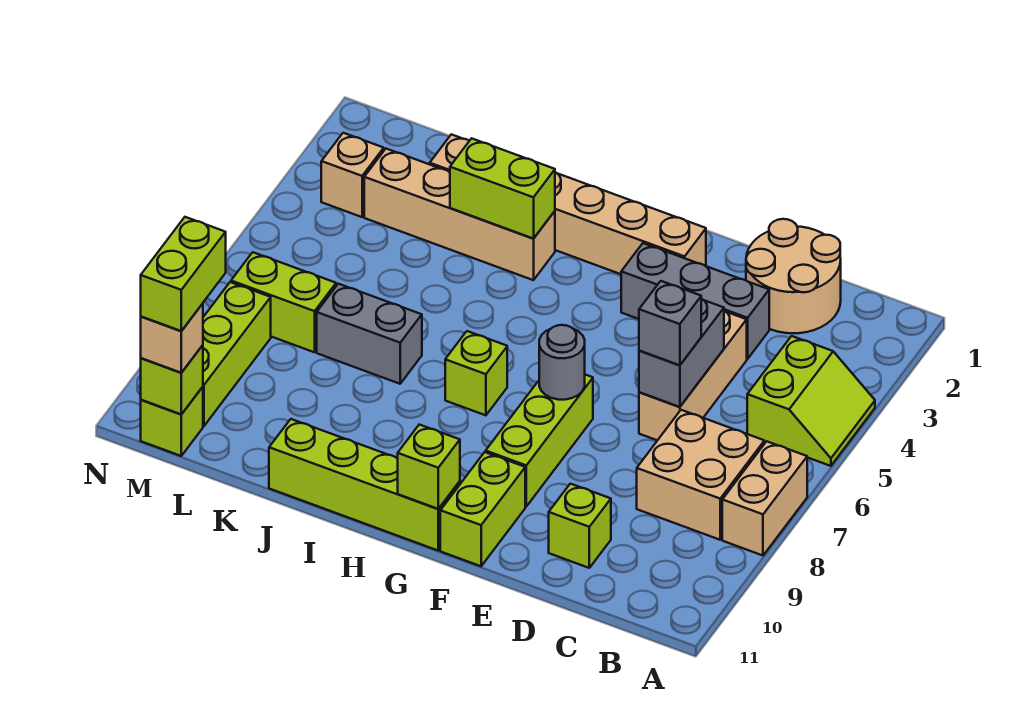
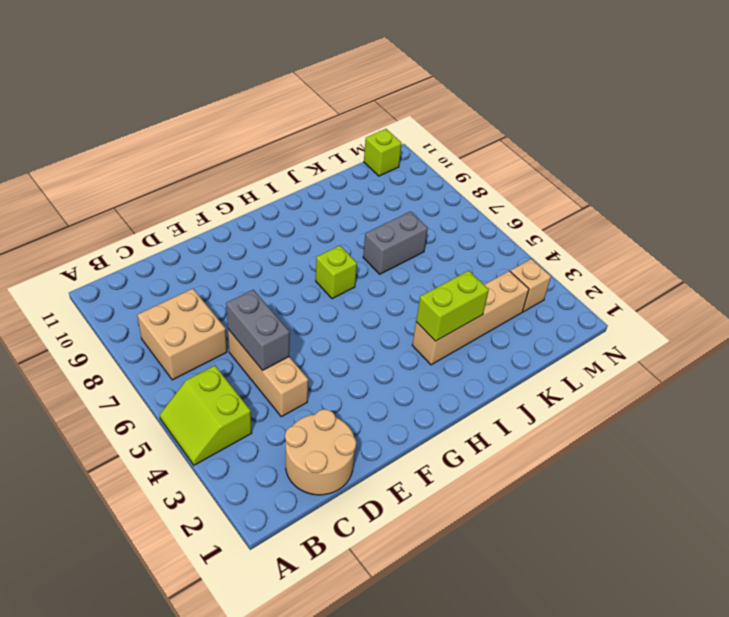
none -> tan brick A7:A8 level 1
none -> grey brick D3:F3 level 1
none -> lime brick D10 level 1

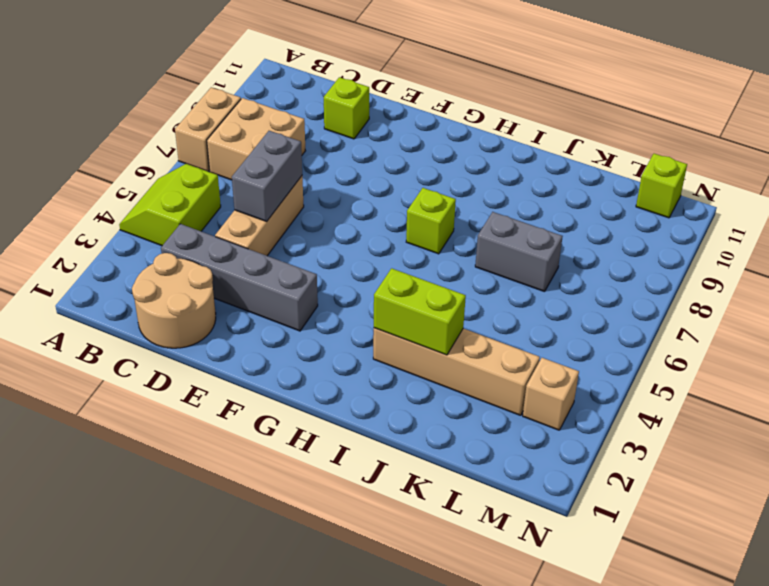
grey brick C3:F3 level 1 -> grey brick D3:F3 level 1
none -> tan brick F2:K2 level 1
none -> lime brick F7:F9 level 1
none -> lime brick F10:F11 level 1

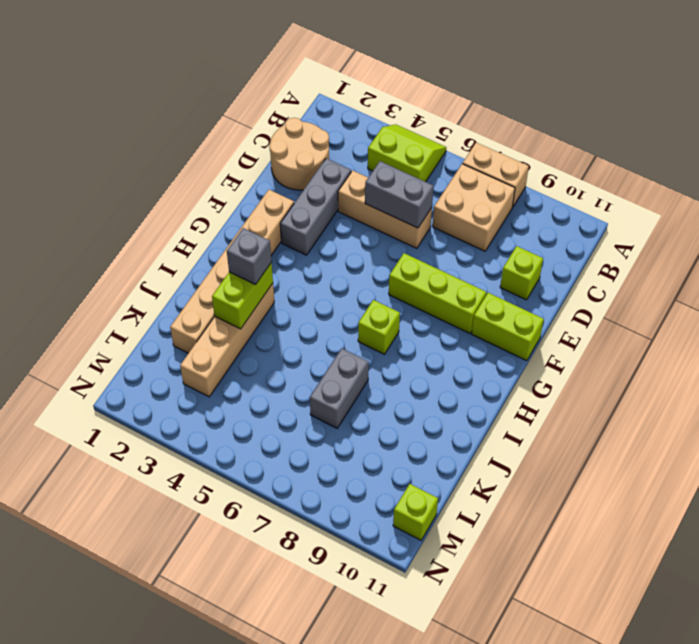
grey brick I3 level 3 -> grey brick D6 level 3
none -> lime brick G11:J11 level 1
none -> lime brick L7:M7 level 1
none -> tan brick M3 level 1

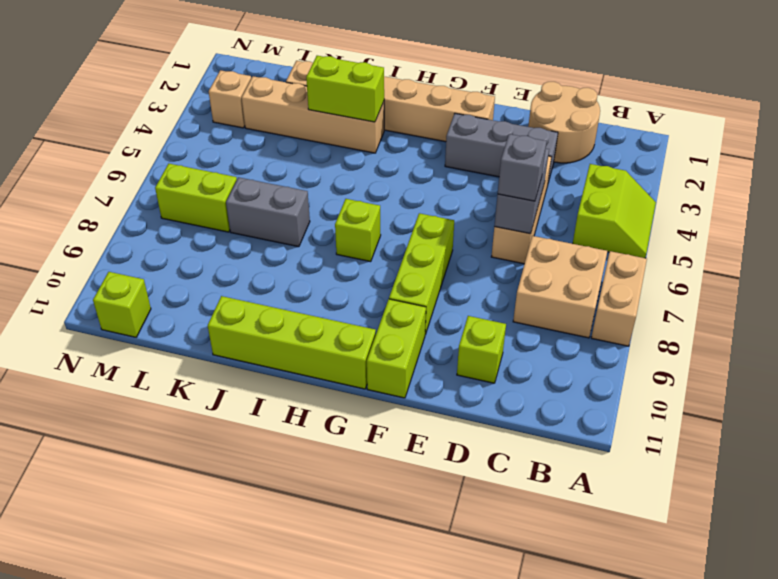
none -> lime brick M8:M10 level 1
none -> grey round brick F7 level 2
none -> lime brick G11 level 2

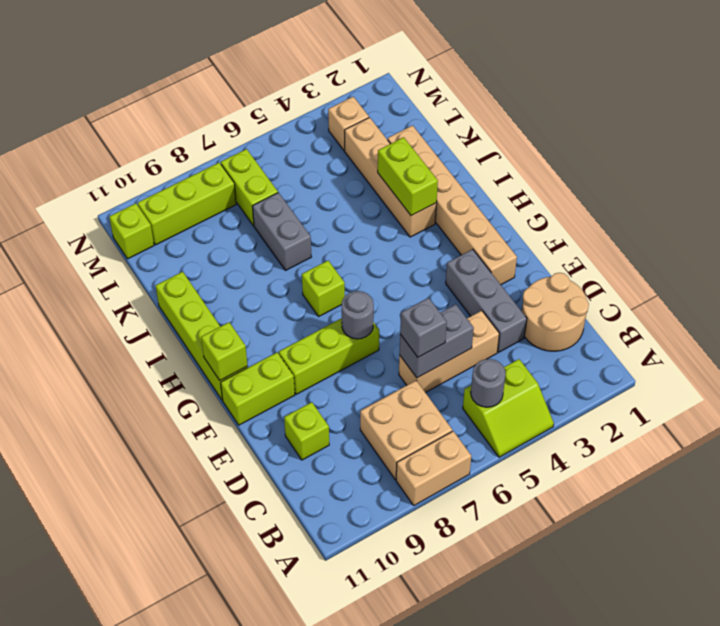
grey round brick B5 level 2 -> none
none -> lime brick M11 level 2
none -> tan brick M11 level 3
none -> lime brick M10:M11 level 4

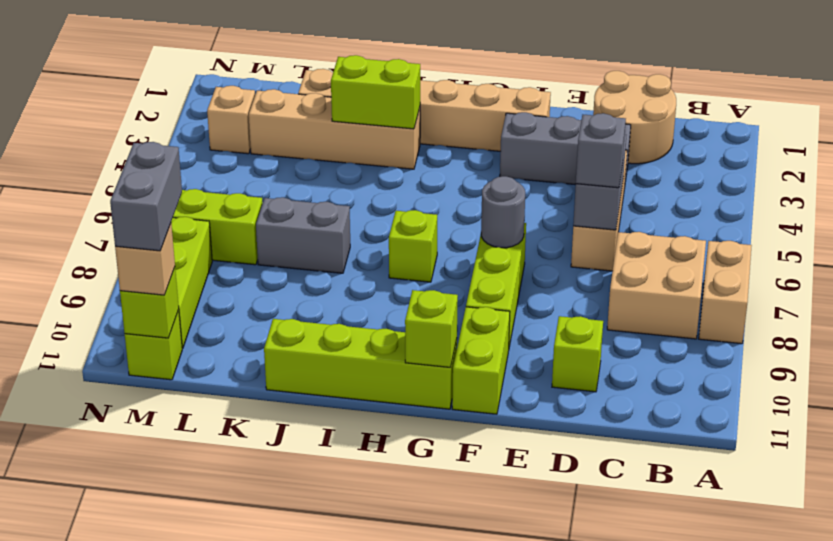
grey brick M10:M11 level 4 -> lime brick M10:M11 level 4
none -> lime slope A4:B5 level 1 top B

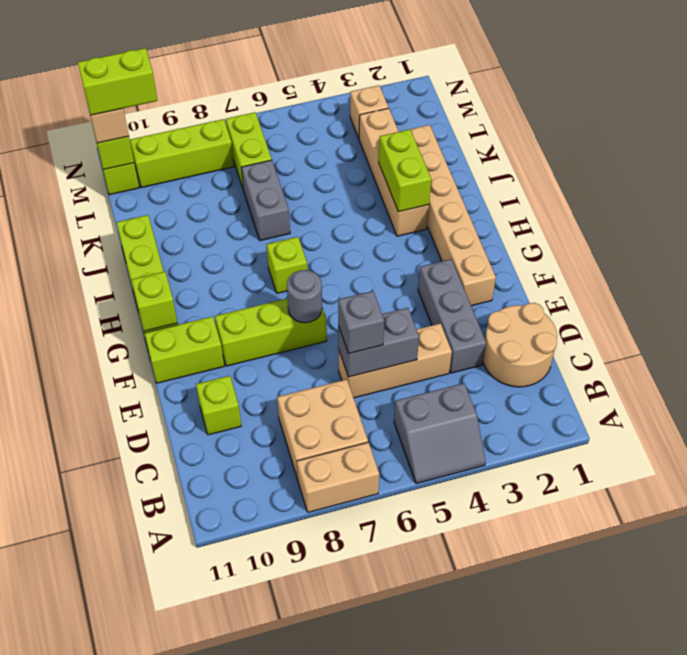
grey slope A4:B5 level 1 top B -> lime slope A4:B5 level 1 top B

